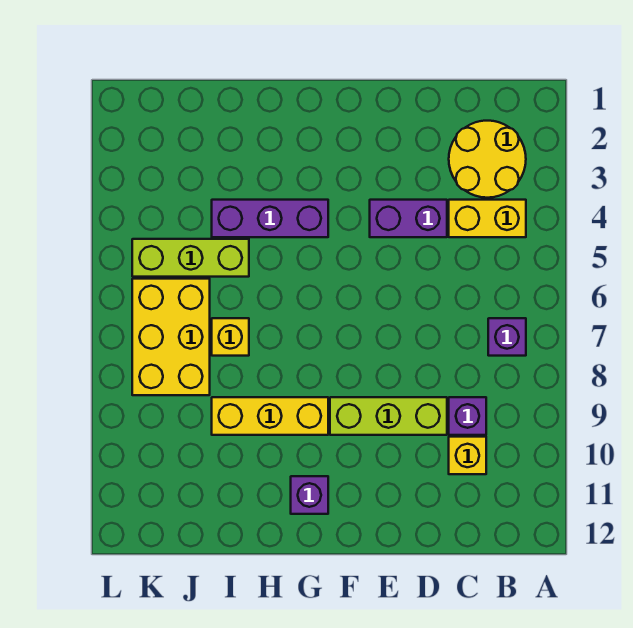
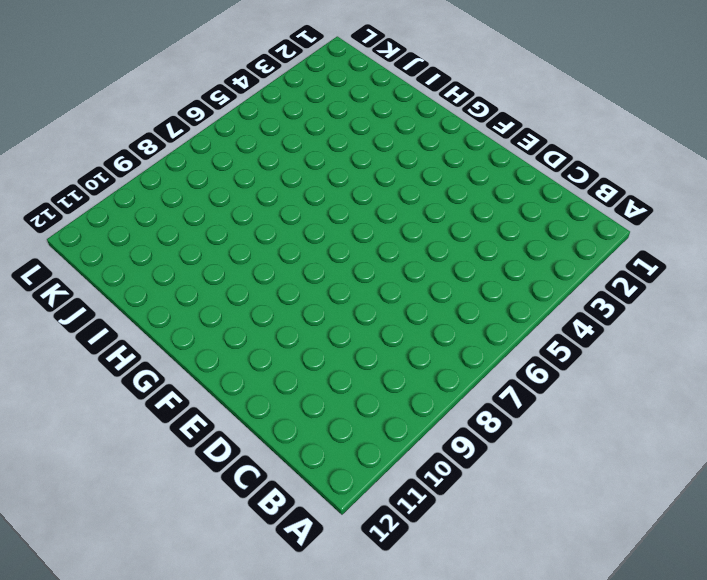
none -> yellow round brick B2:C3 level 1
none -> yellow brick B4:C4 level 1
none -> purple brick B7 level 1

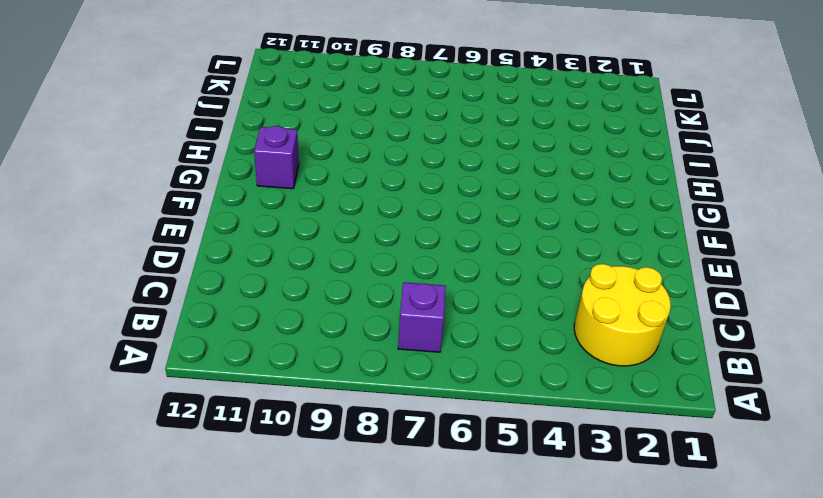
none -> yellow brick B4:C4 level 1
none -> purple brick C9 level 1
none -> yellow brick C10 level 1

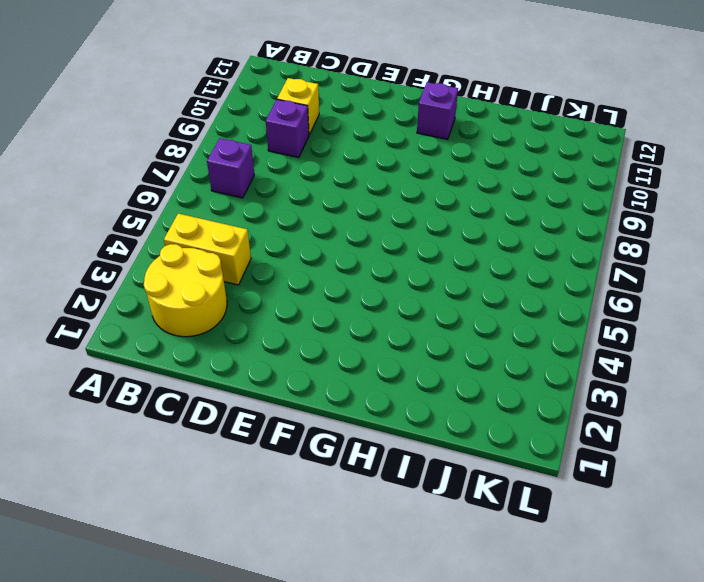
none -> purple brick D4:E4 level 1
none -> lime brick D9:F9 level 1
none -> purple brick G4:I4 level 1

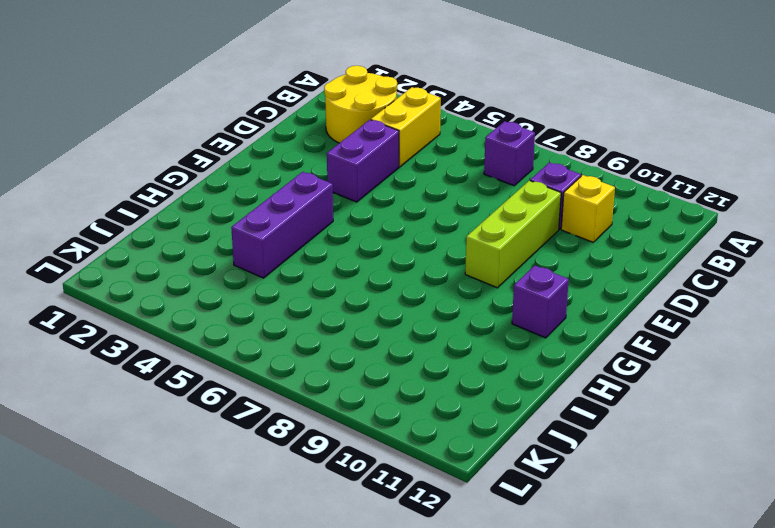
none -> yellow brick G9:I9 level 1
none -> lime brick I5:K5 level 1
none -> yellow brick I7 level 1

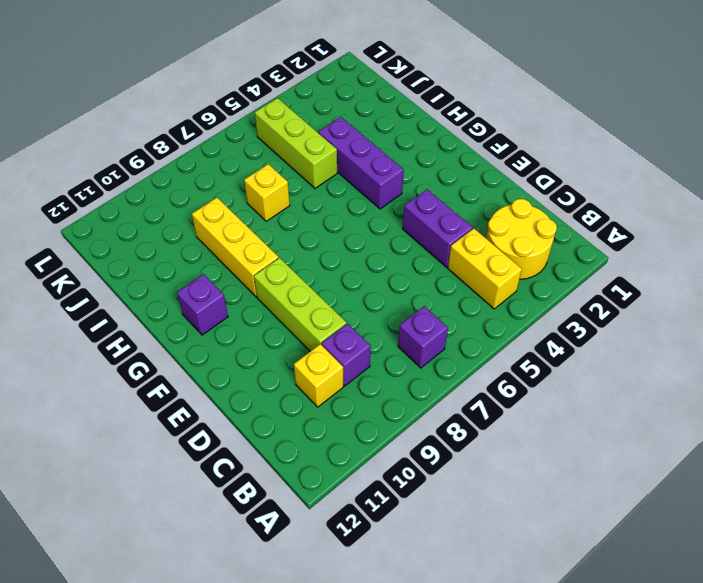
none -> yellow brick J6:K8 level 1

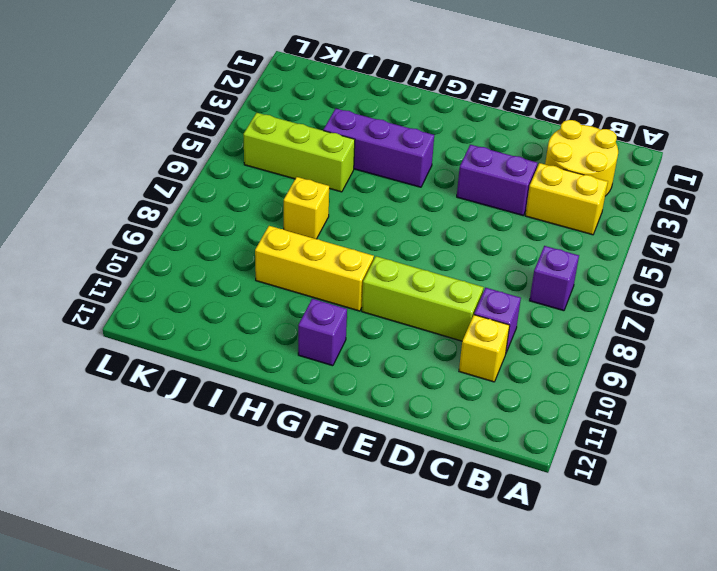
none -> yellow brick J6:K8 level 1

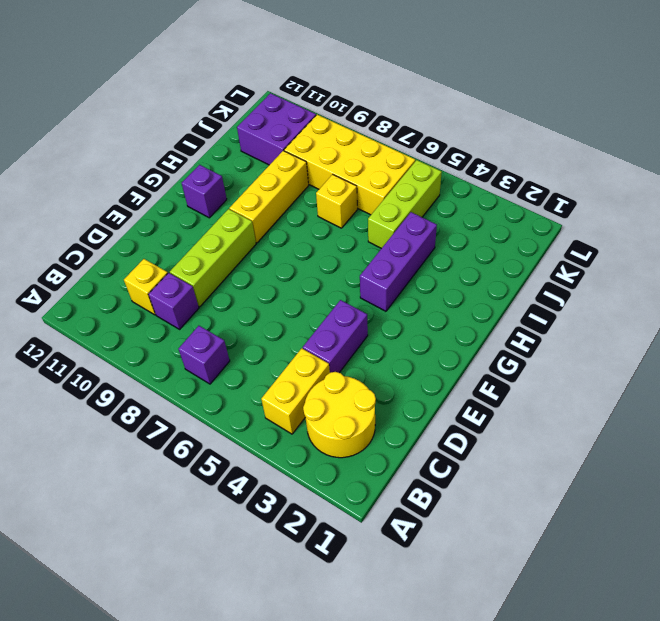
yellow brick J6:K9 level 1 -> yellow brick J6:K8 level 1
purple brick J10:K11 level 1 -> none

